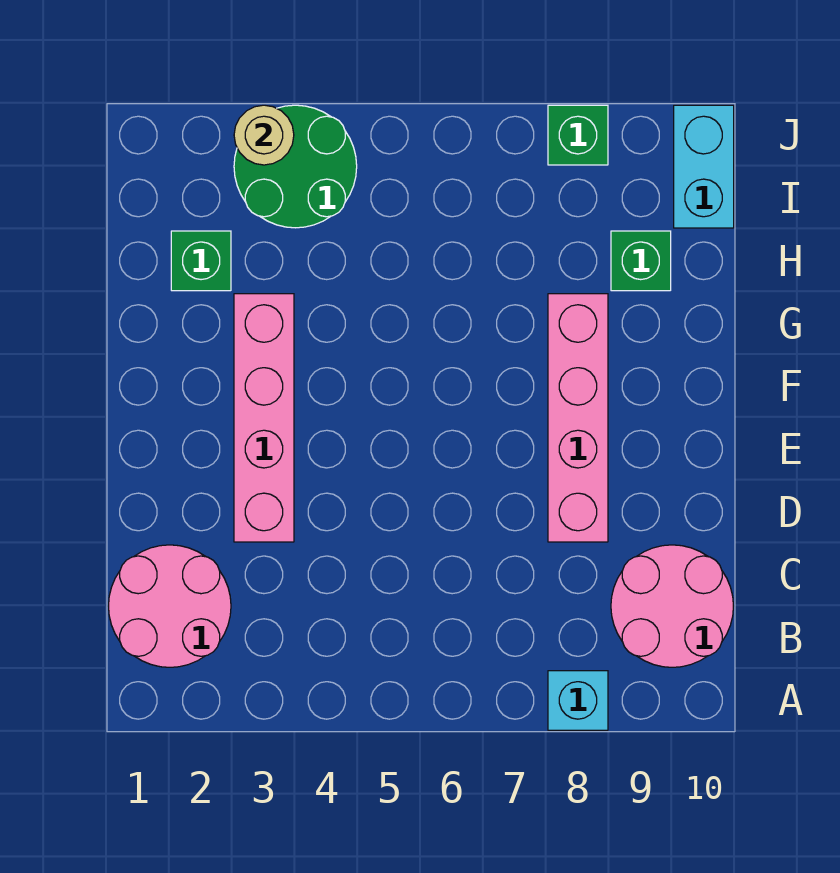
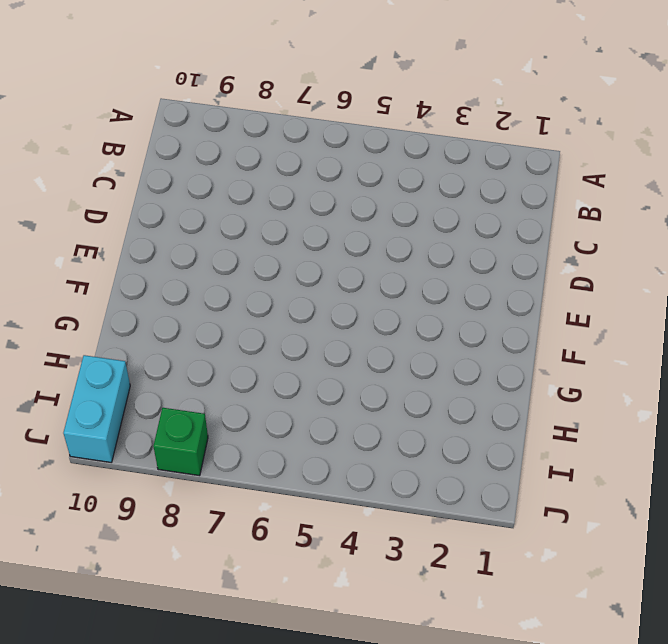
none -> cyan brick A8 level 1
none -> pink round brick B1:C2 level 1

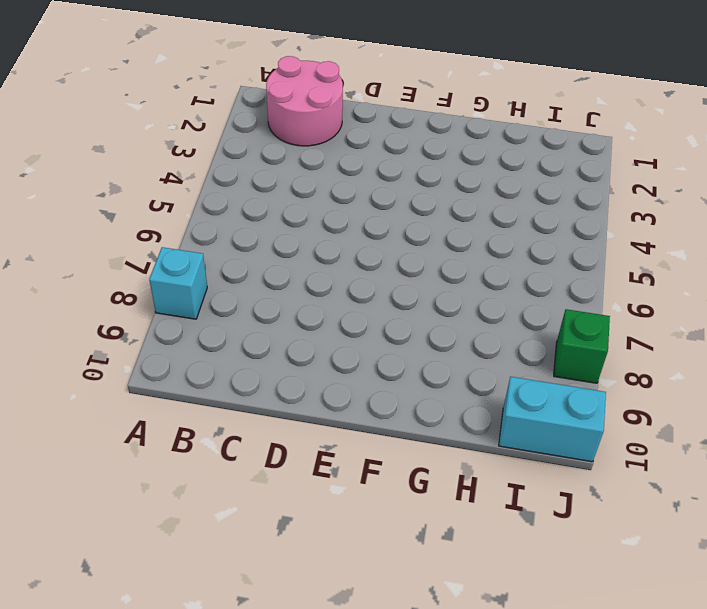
none -> pink round brick B9:C10 level 1
none -> pink brick D3:G3 level 1

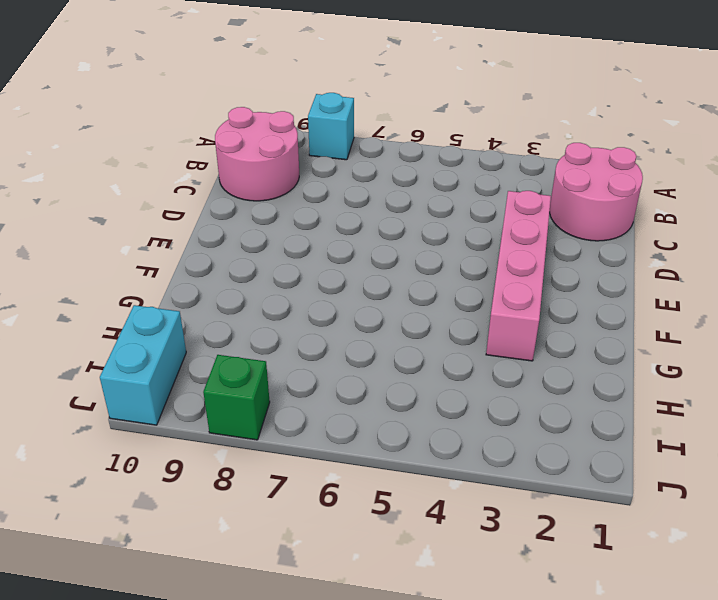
none -> pink brick D8:G8 level 1
none -> green brick H2 level 1

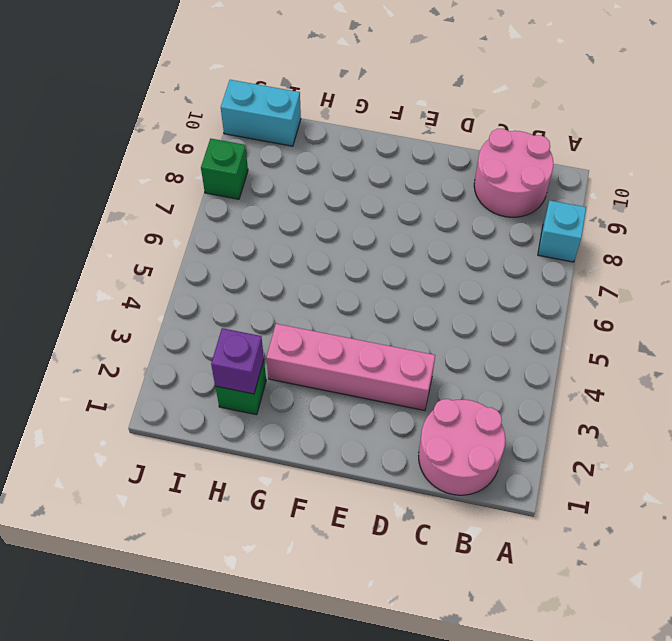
purple brick H2 level 2 -> none
none -> pink brick D8:G8 level 1
none -> green brick H9 level 1

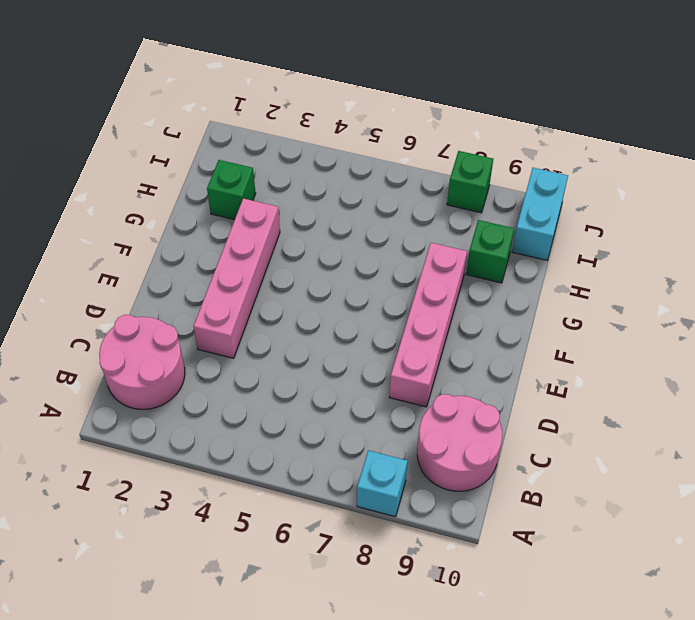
none -> green round brick I3:J4 level 1
none -> tan round brick J3 level 2

